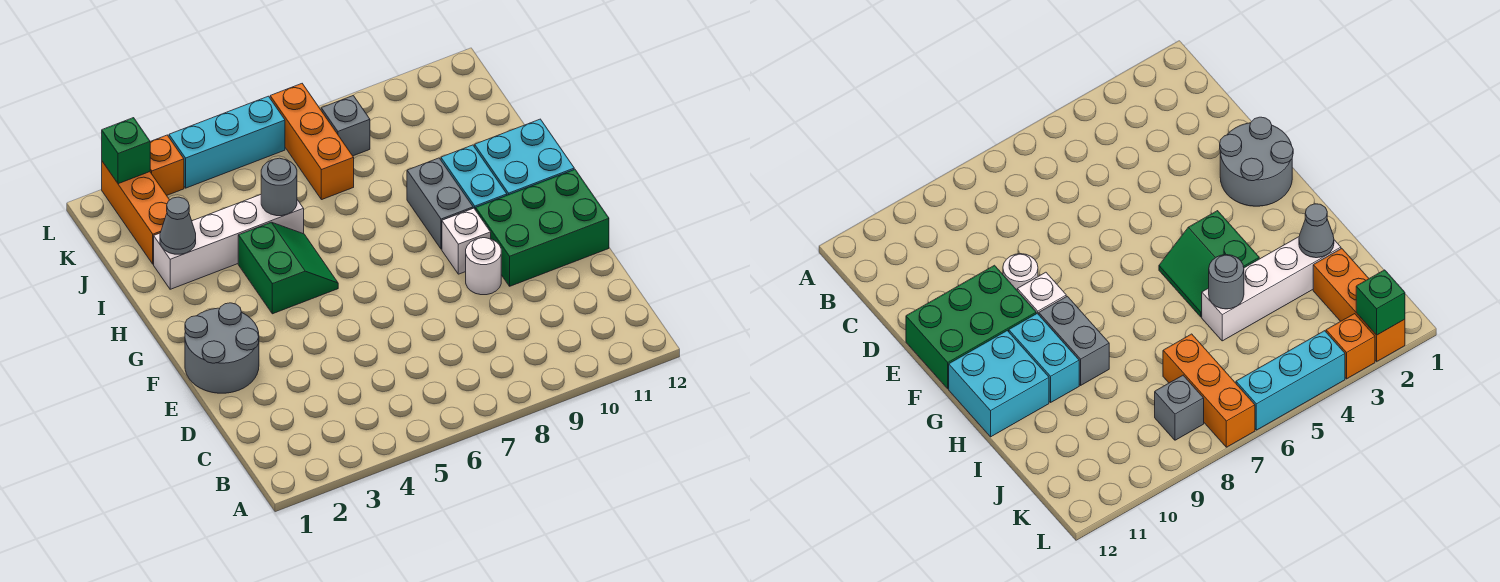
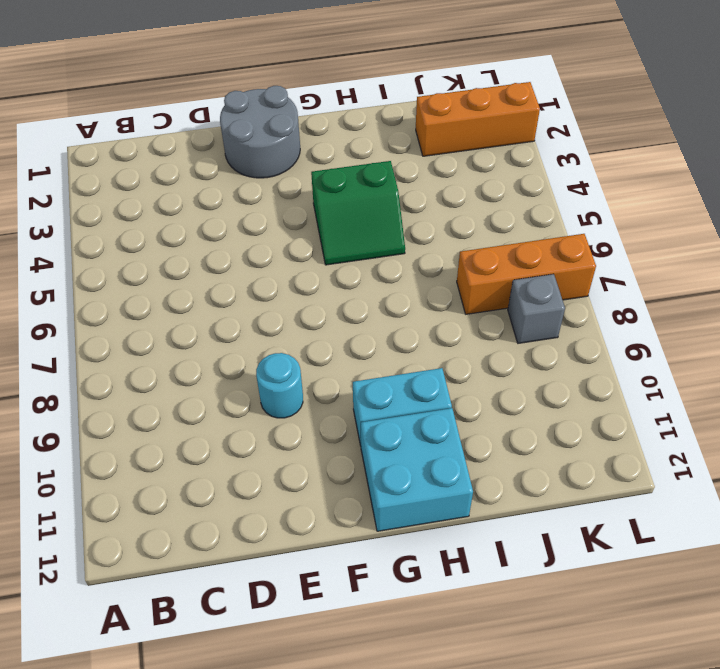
cyan round brick E9 level 1 -> white round brick E9 level 1
none -> green brick E10:F12 level 1
none -> white brick F9 level 1
none -> grey brick G9:H9 level 1

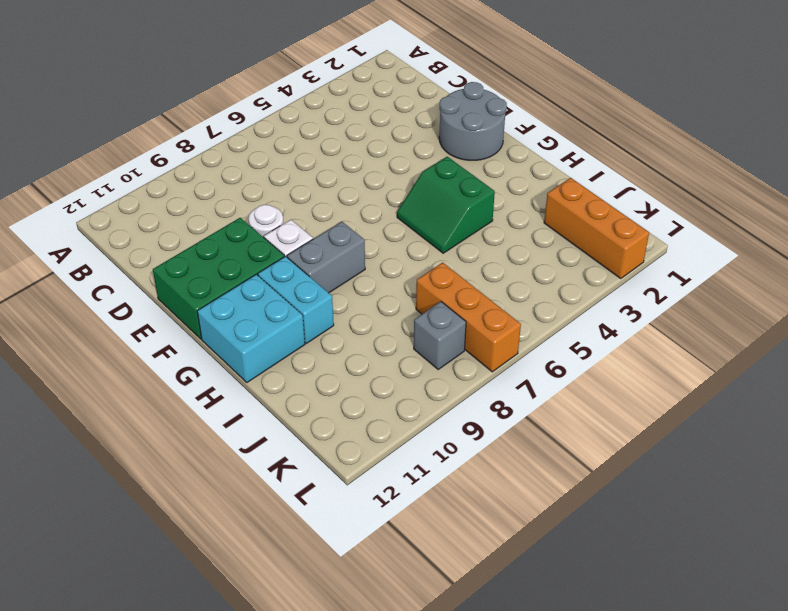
grey brick G8:G9 level 1 -> grey brick G9:H9 level 1
none -> white brick I2:I5 level 1
none -> orange brick L3 level 1
none -> cyan brick L4:L6 level 1

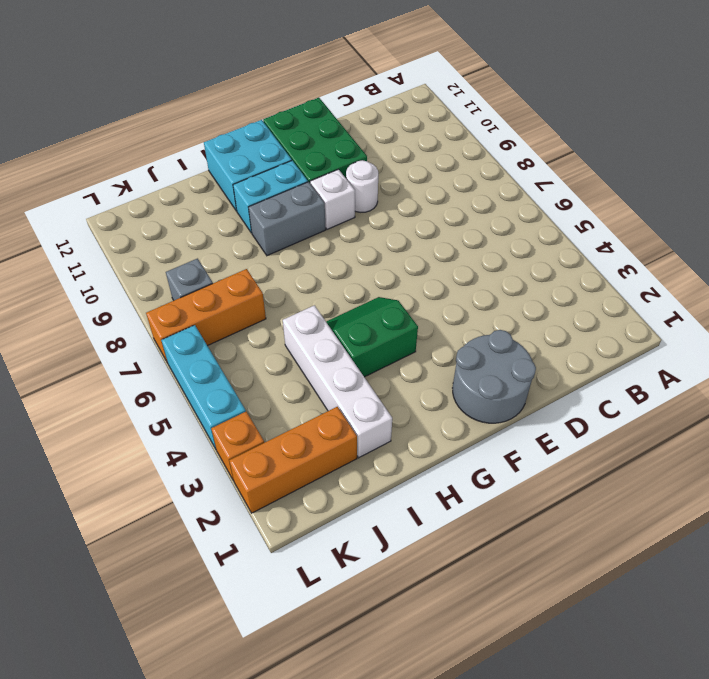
none -> grey cone I2 level 2
none -> grey round brick I5 level 2
none -> green brick L2 level 2

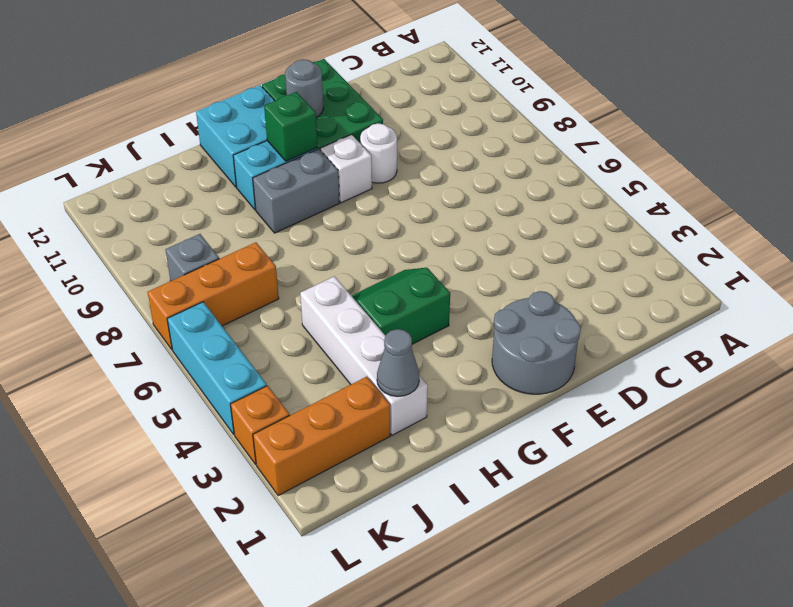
grey round brick F11 level 2 -> grey round brick I5 level 2
green brick G10 level 2 -> green brick L2 level 2

